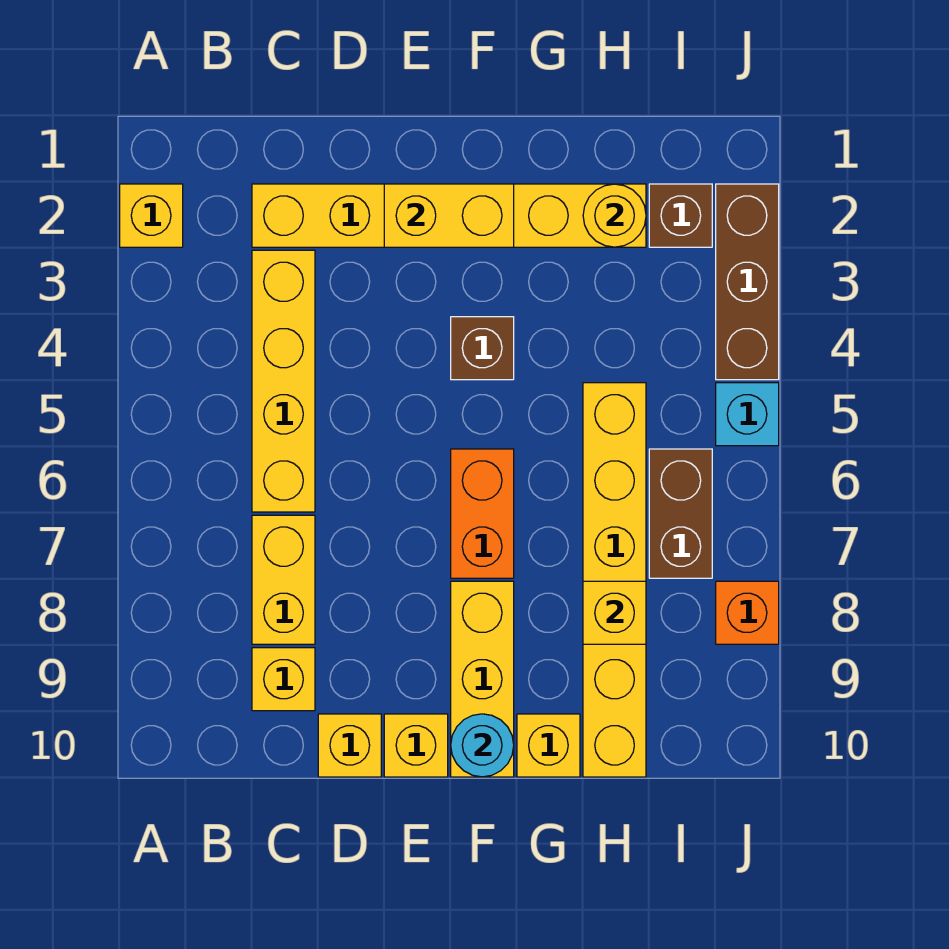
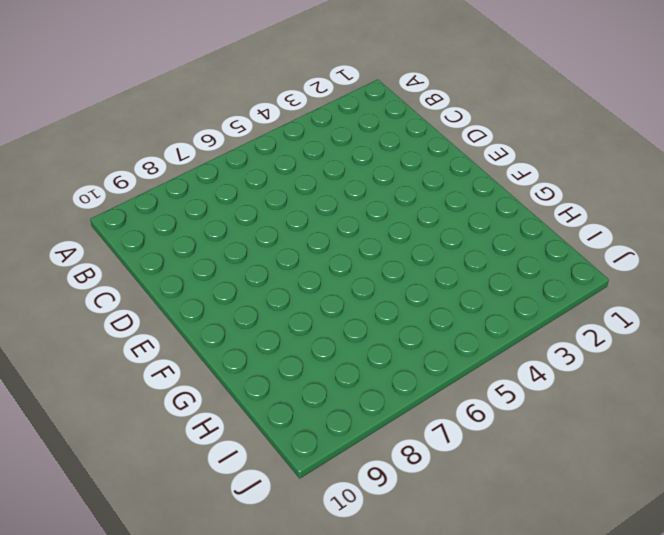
none -> yellow brick A2 level 1
none -> yellow brick C2:H2 level 1
none -> yellow brick C3:C6 level 1

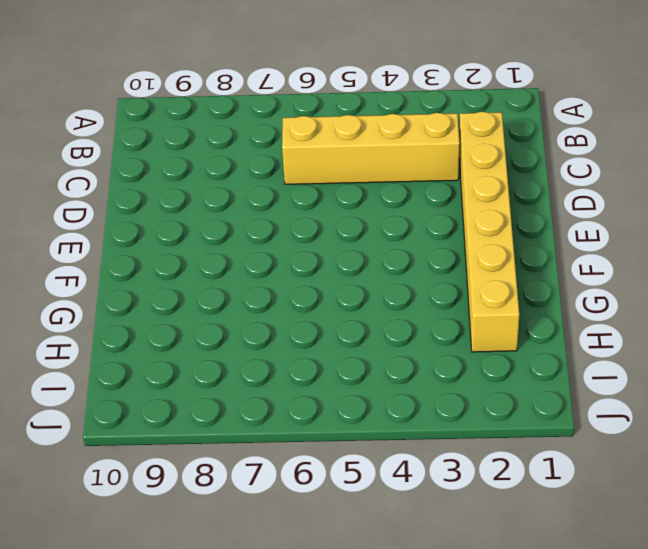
none -> yellow brick A2 level 1
none -> yellow brick C7:C8 level 1
none -> yellow brick C9 level 1

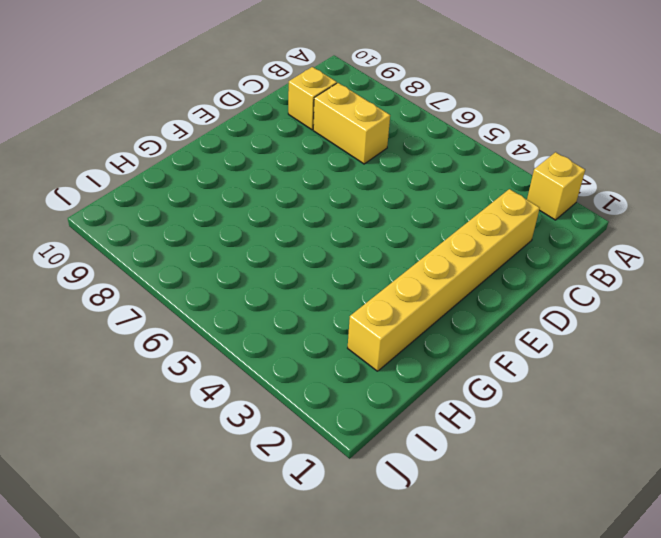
none -> yellow brick C3:C6 level 1
none -> yellow brick D10 level 1
none -> yellow brick E10 level 1

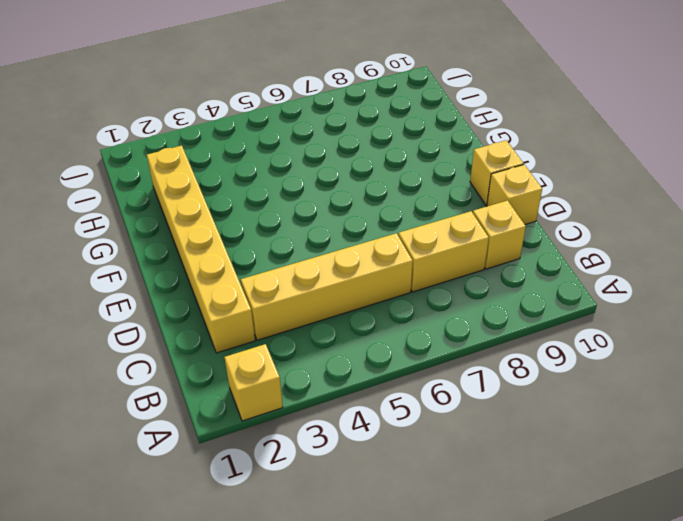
none -> brown brick F4 level 1
none -> orange brick F6:F7 level 1
none -> yellow brick F8:F10 level 1

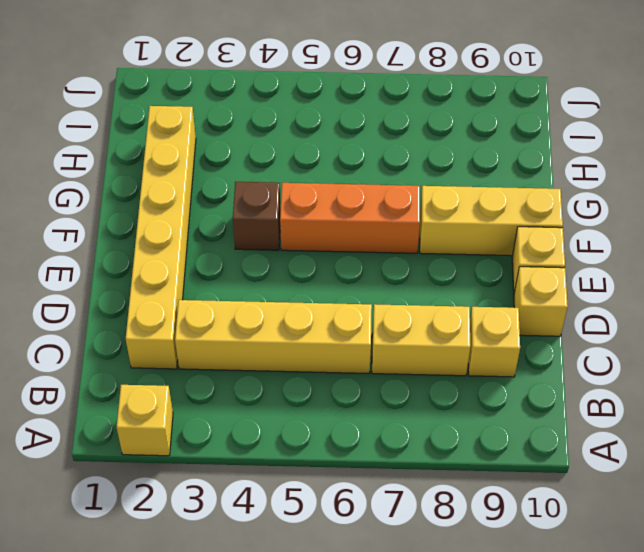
orange brick F5:F7 level 1 -> orange brick F6:F7 level 1
none -> yellow brick G10 level 1
none -> yellow brick H5:H10 level 1
none -> brown brick I2 level 1

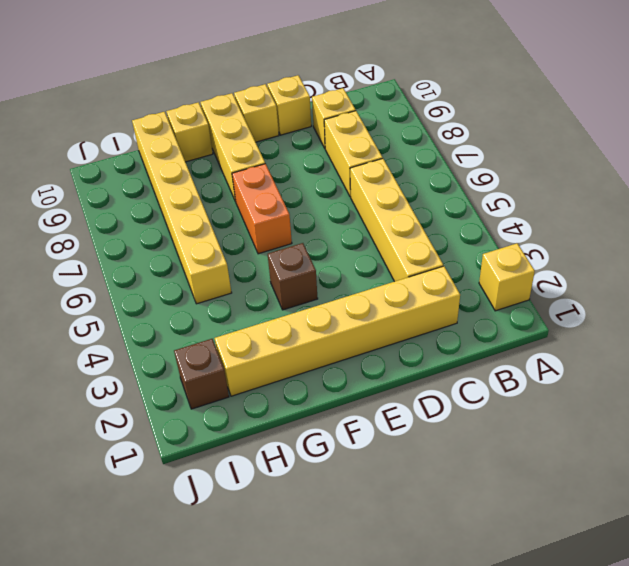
none -> brown brick I6:I7 level 1
none -> brown brick J2:J4 level 1
none -> cyan brick J5 level 1

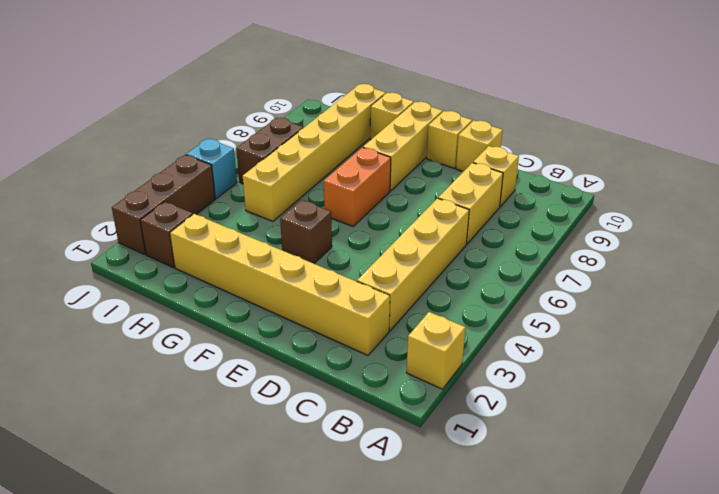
none -> orange brick J8 level 1
none -> yellow brick E2:F2 level 2
none -> cyan round brick F10 level 2

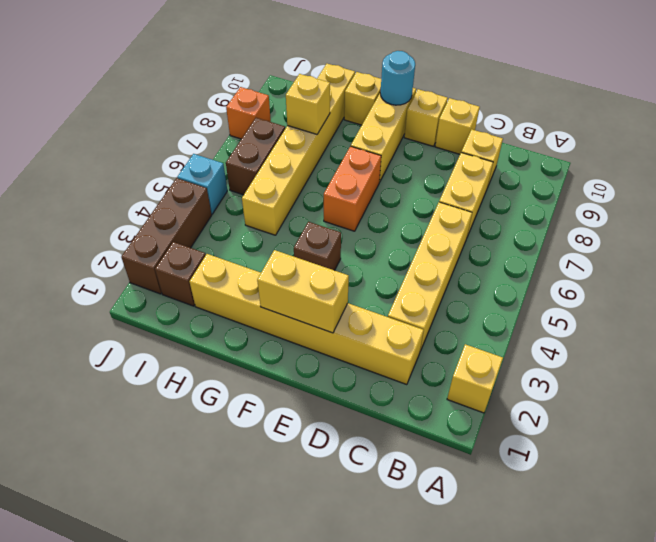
none -> yellow round brick H2 level 2

